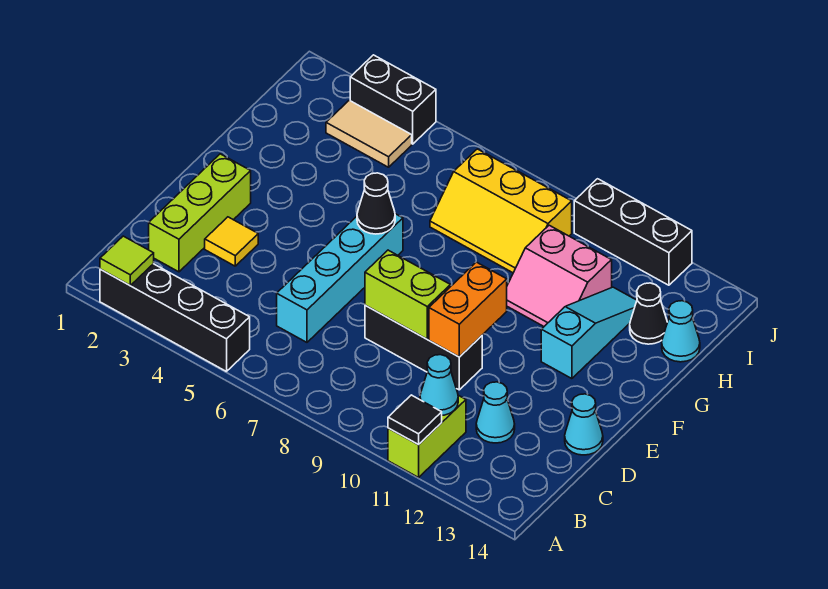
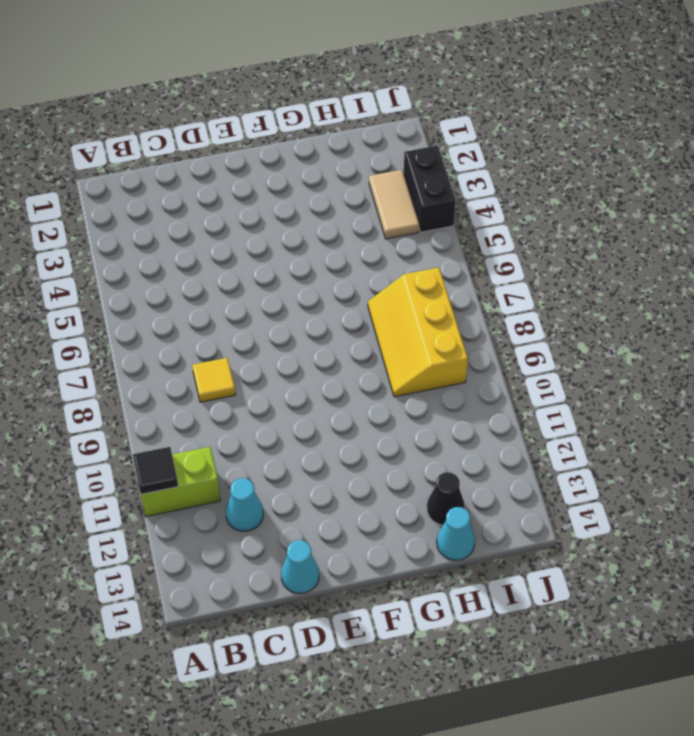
yellow tile C8 level 1 -> yellow tile D3 level 1
none -> black brick A2:A5 level 1
none -> lime brick C2:E2 level 1
none -> cyan brick C6:F6 level 1

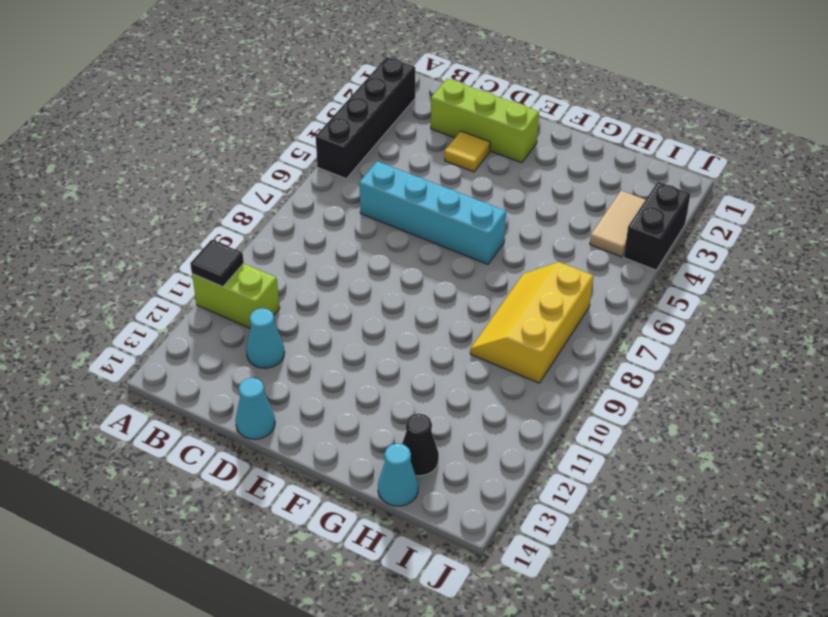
none -> black brick D8:D10 level 1
none -> cyan slope F12:H12 level 1 top F
none -> pink slope G10:H11 level 1 top H

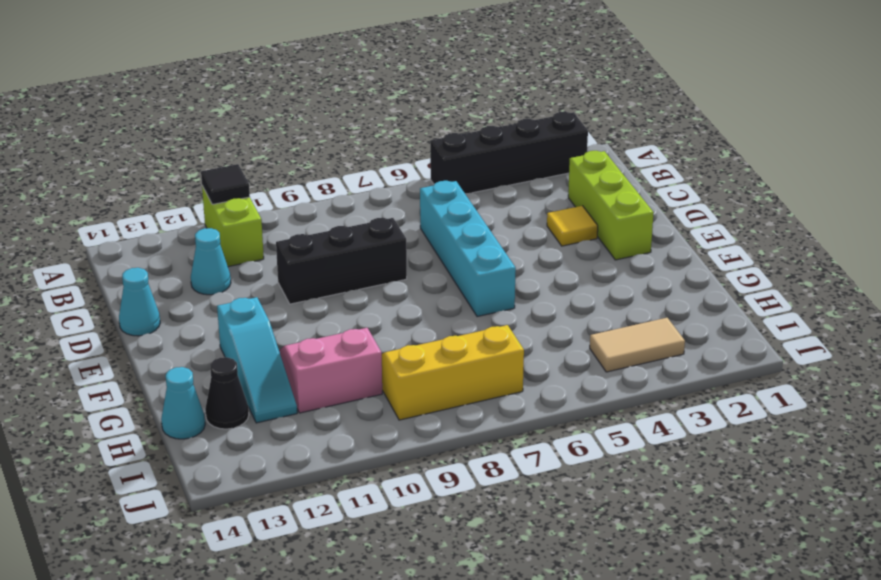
none -> black brick J3:J4 level 1
none -> black brick J10:J12 level 1
none -> lime tile A2 level 2

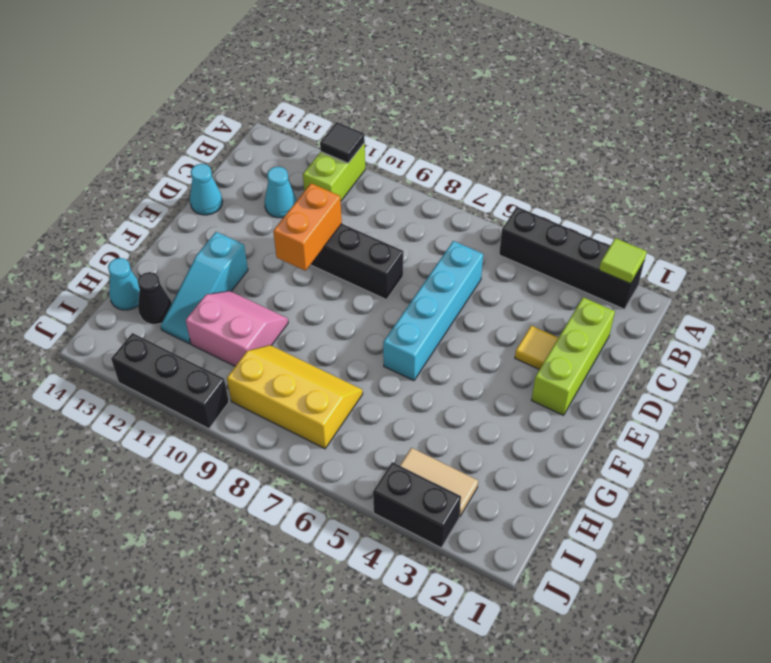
none -> cyan cone B11 level 2
none -> lime brick D8:D9 level 2
none -> black cone F6 level 2

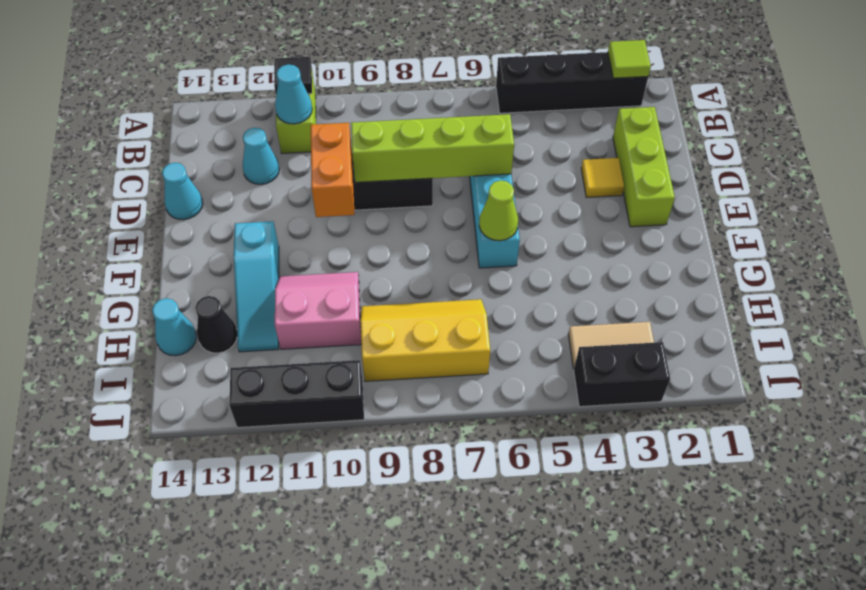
lime brick D6:D9 level 2 -> lime brick D8:D9 level 2
lime cone F6 level 2 -> black cone F6 level 2

